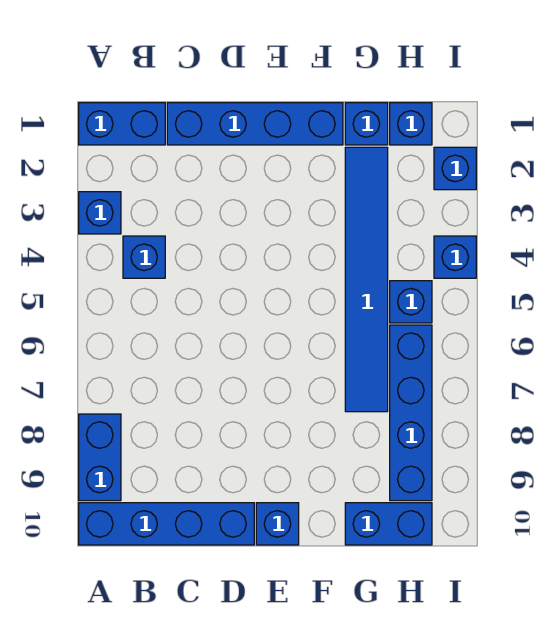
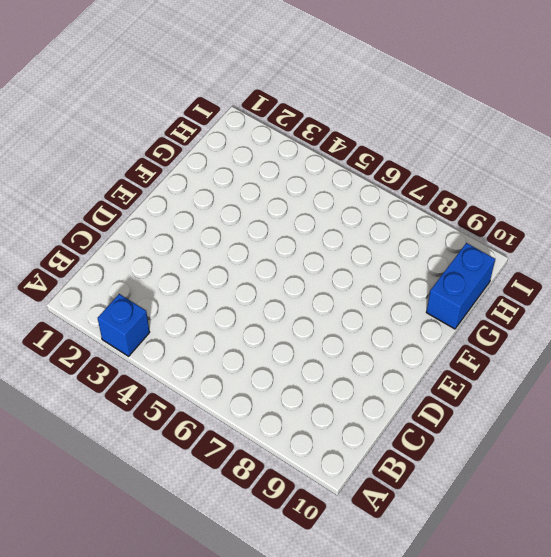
none -> blue brick A1:B1 level 1
none -> blue brick A8:A9 level 1
none -> blue brick A10:D10 level 1

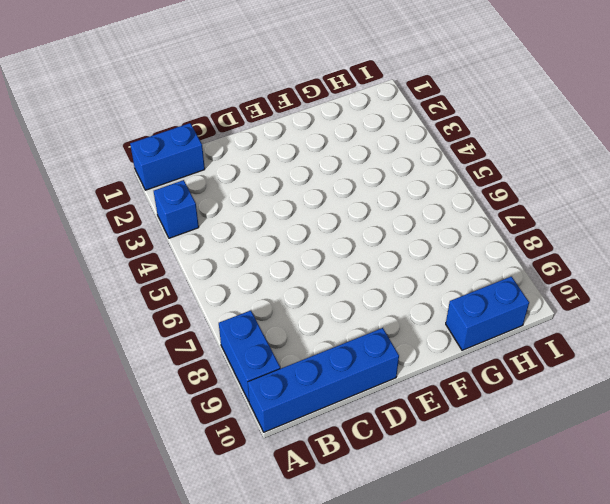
none -> blue brick B4 level 1
none -> blue brick C1:F1 level 1
none -> blue brick E10 level 1

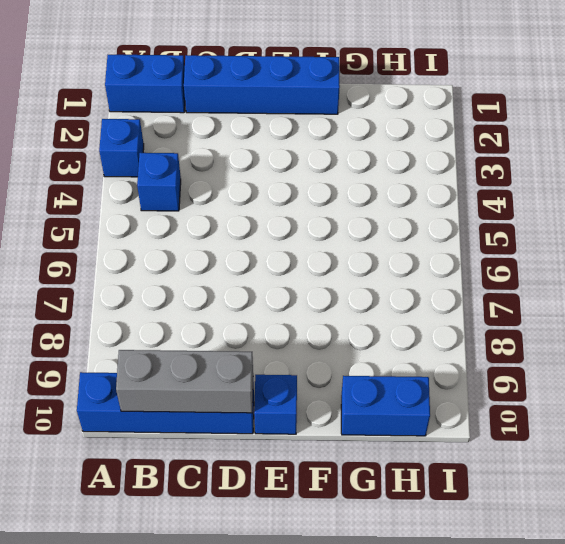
grey brick B10:D10 level 2 -> none
none -> blue brick A8:A9 level 1
none -> blue brick G1 level 1
none -> blue tile G2:G7 level 1

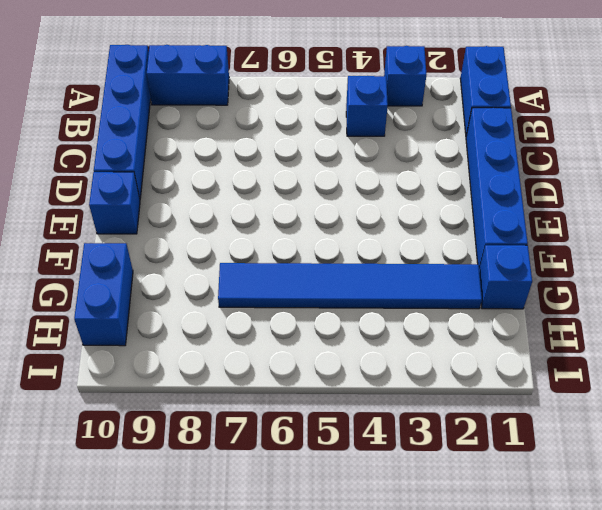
none -> blue brick H1 level 1
none -> blue brick H5 level 1
none -> blue brick H6:H9 level 1

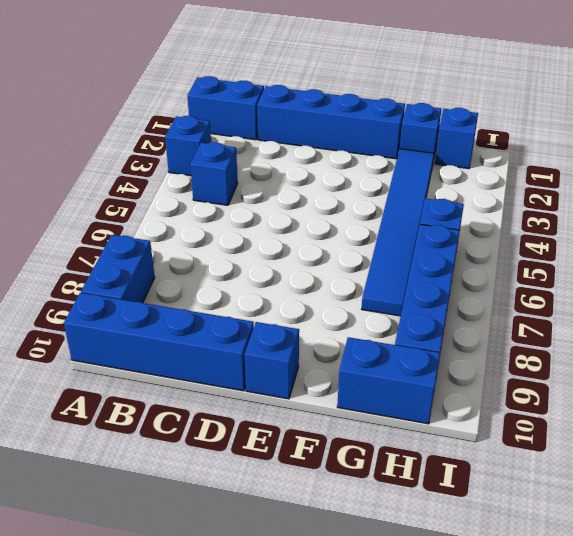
none -> blue brick I2 level 1
none -> blue brick I4 level 1

